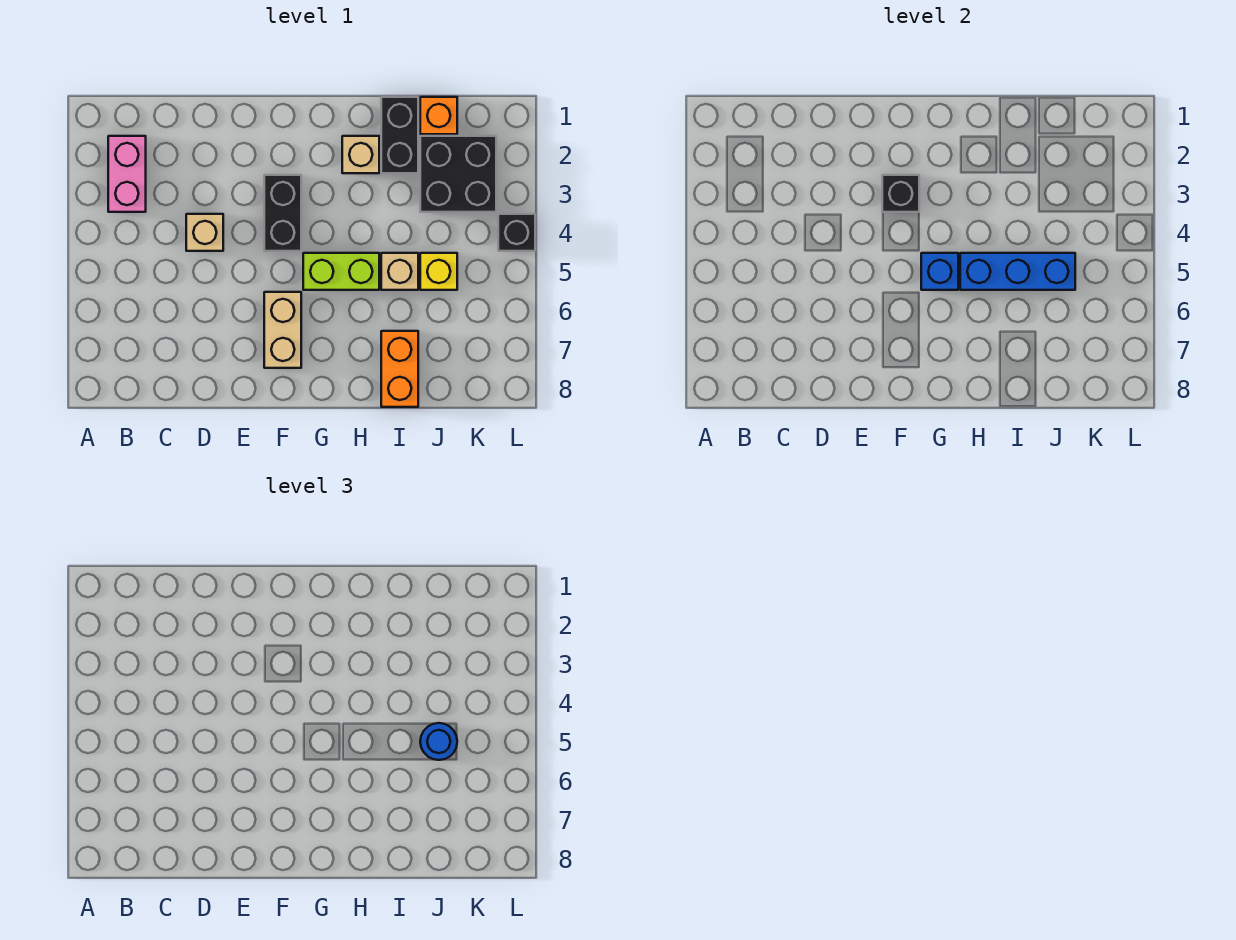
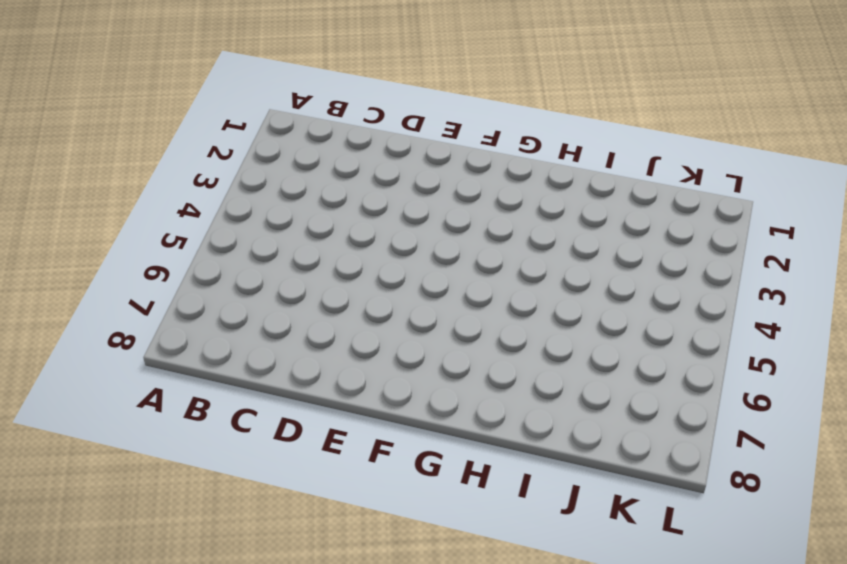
none -> pink brick B2:B3 level 1
none -> tan brick D4 level 1
none -> black brick F3:F4 level 1

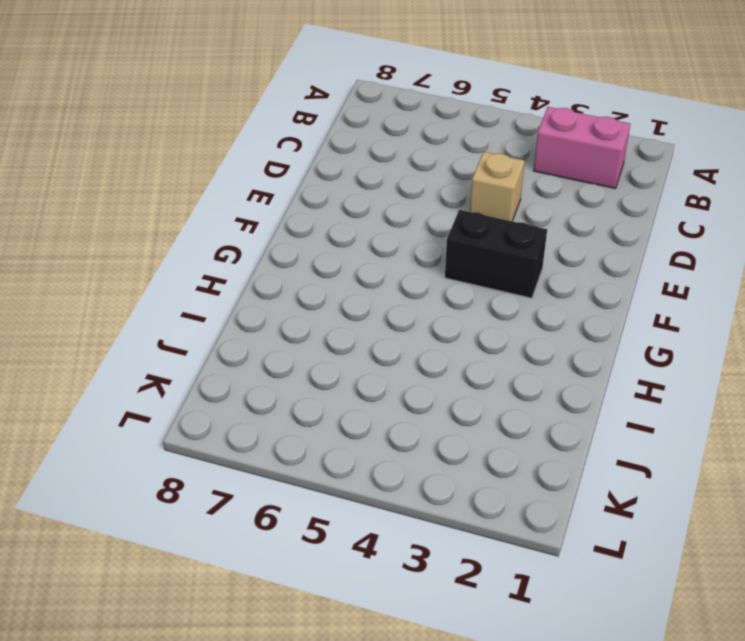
none -> tan brick F6:F7 level 1
none -> lime brick G5:H5 level 1
none -> tan brick H2 level 1

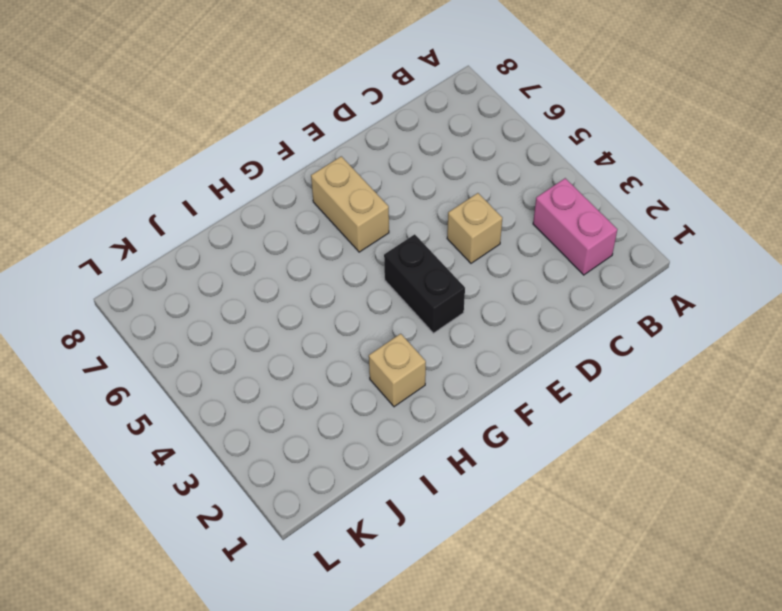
none -> lime brick G5:H5 level 1
none -> black brick I1:I2 level 1
none -> tan brick I5 level 1

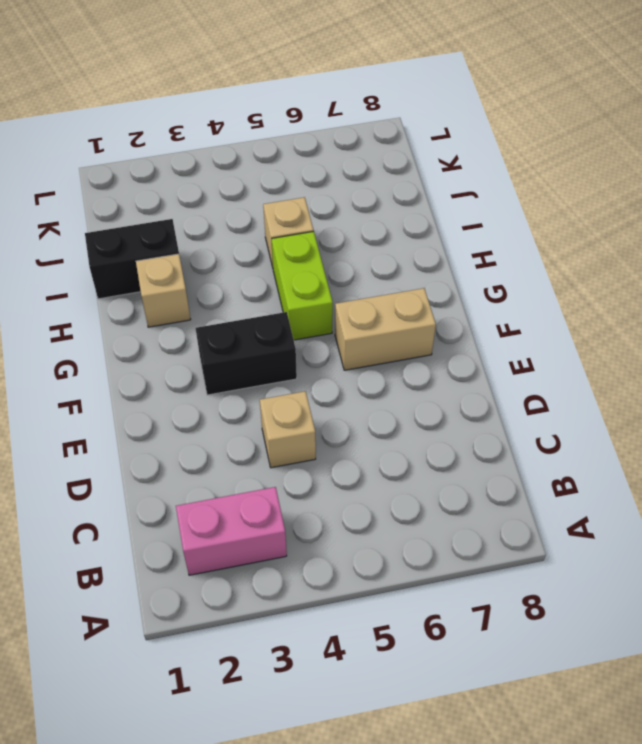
none -> orange brick I7:I8 level 1
none -> orange brick J1 level 1
none -> black brick J2:K3 level 1

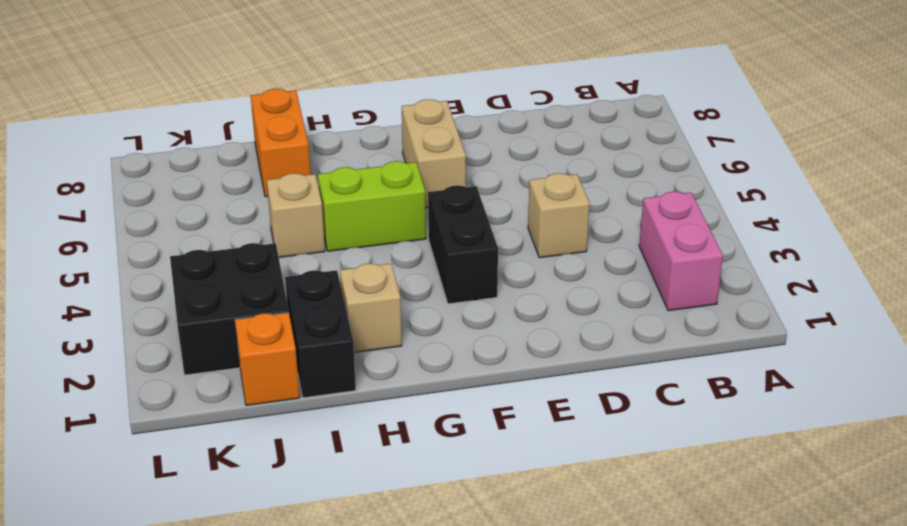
none -> yellow brick J5 level 1
none -> black brick L4 level 1
none -> black brick F3 level 2

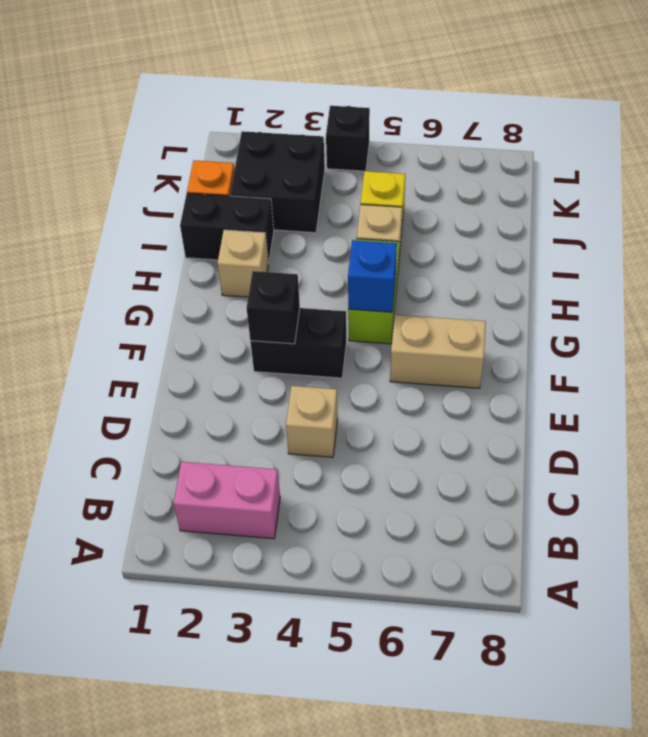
none -> orange brick I7:I8 level 1
none -> blue brick H5:J5 level 2
none -> blue round brick J5 level 3

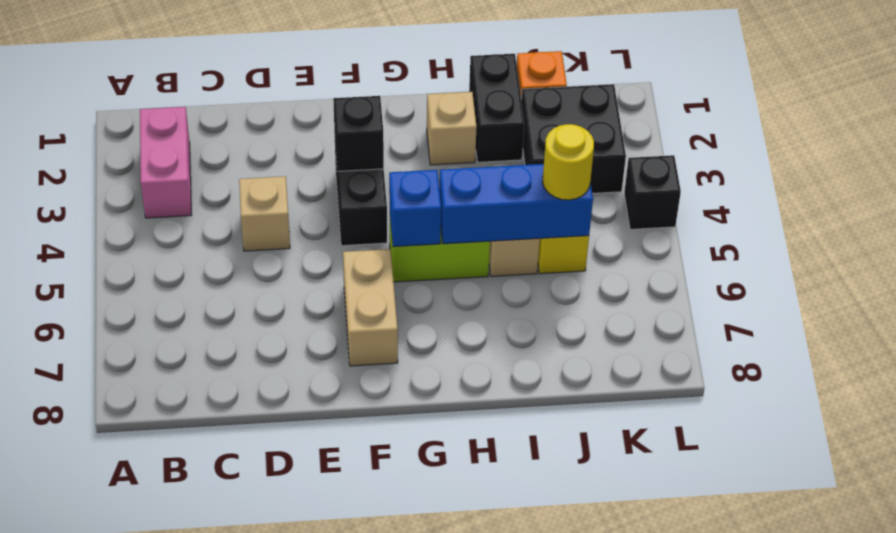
yellow round brick J5 level 3 -> blue round brick J5 level 3
none -> orange brick I7:I8 level 1

